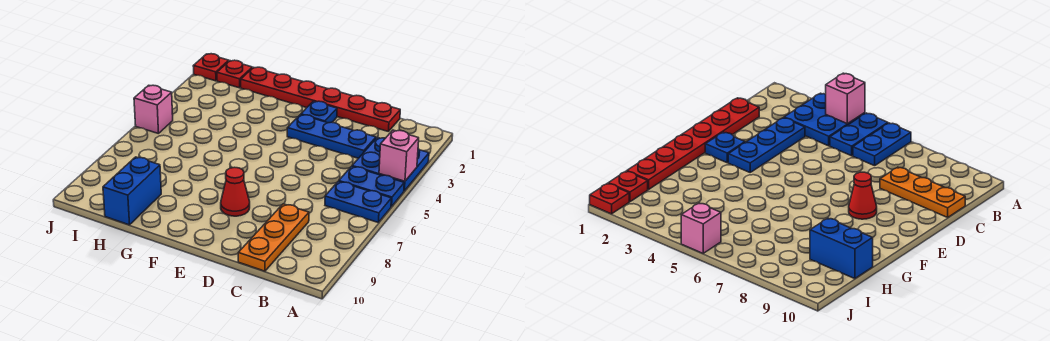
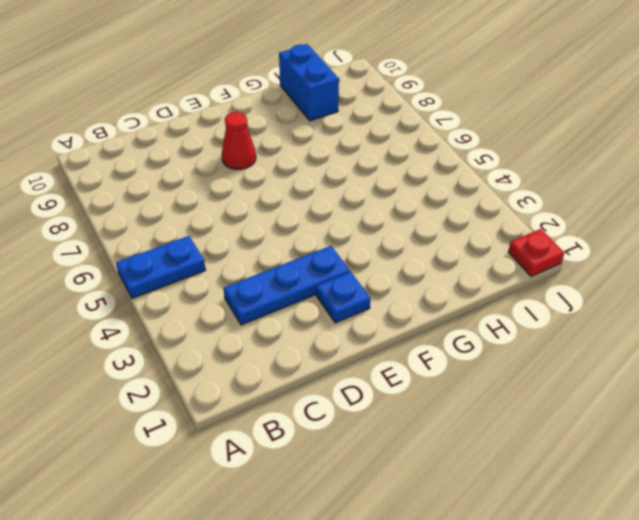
none -> blue plate A3:B4 level 1
none -> blue plate A6:B6 level 1
none -> red plate C1:H1 level 1

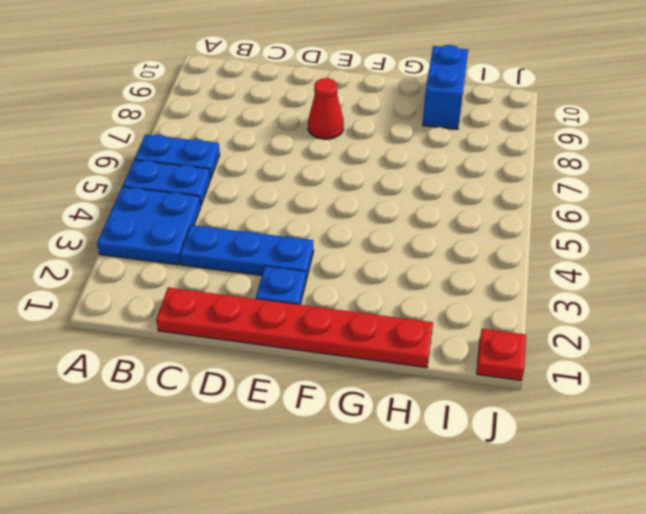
none -> orange plate C8:C10 level 1
none -> red plate I1 level 1
none -> pink brick J5 level 1

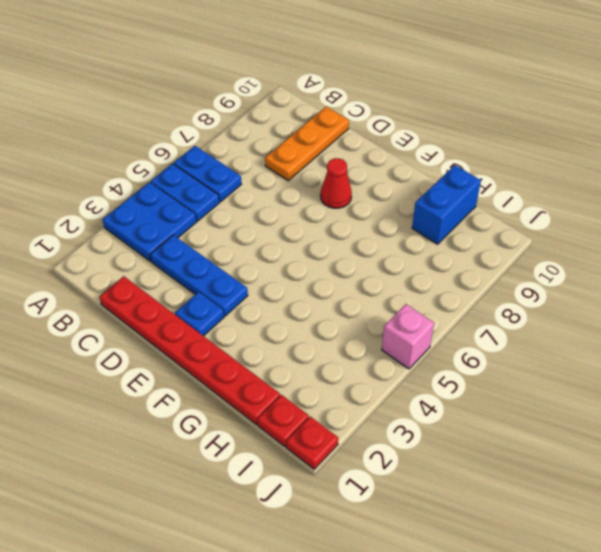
none -> pink brick A4 level 2

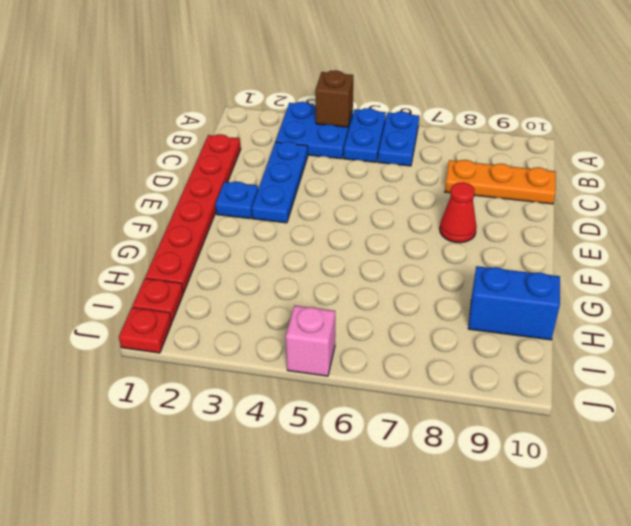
brown brick A4 level 2 -> pink brick A4 level 2

